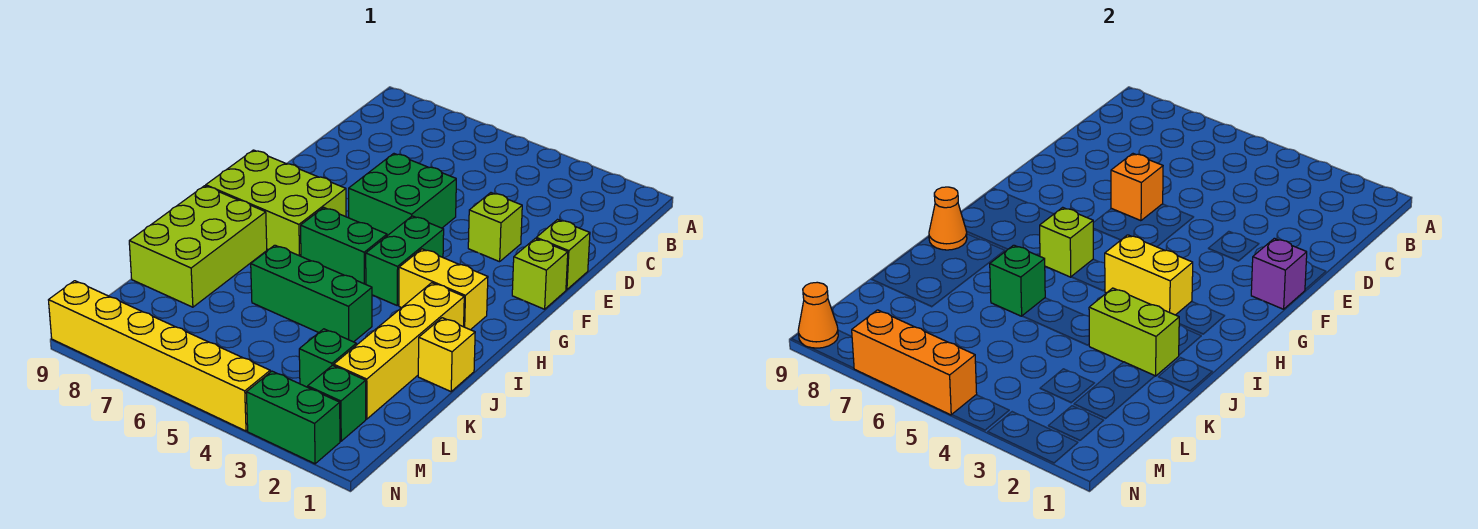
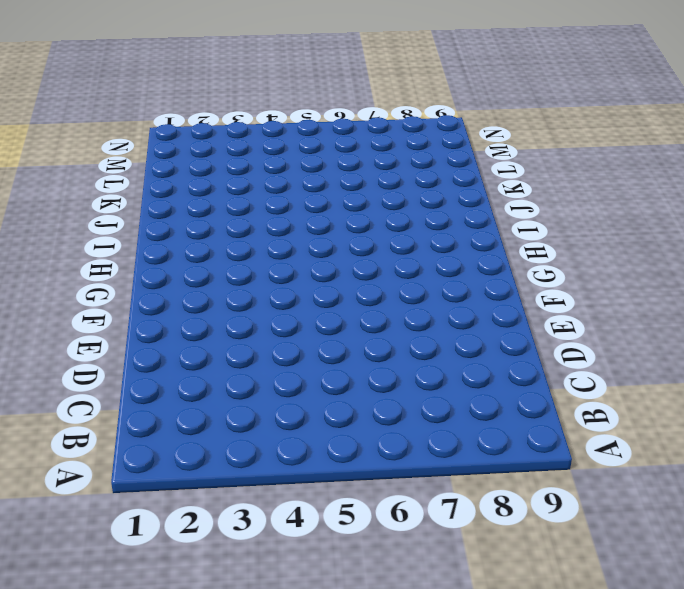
none -> lime brick E1 level 1
none -> lime brick E3 level 1
none -> green brick E5:F6 level 1

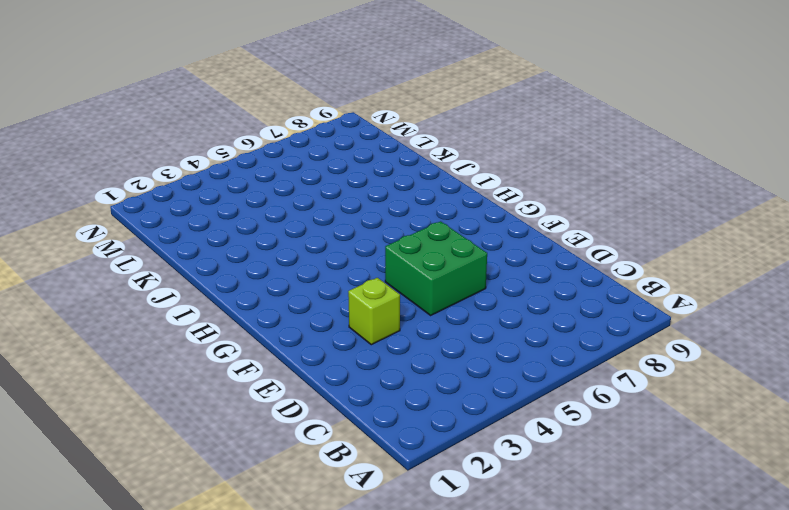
none -> lime brick E1 level 1
none -> lime brick F1 level 1
none -> green brick G4:H4 level 1

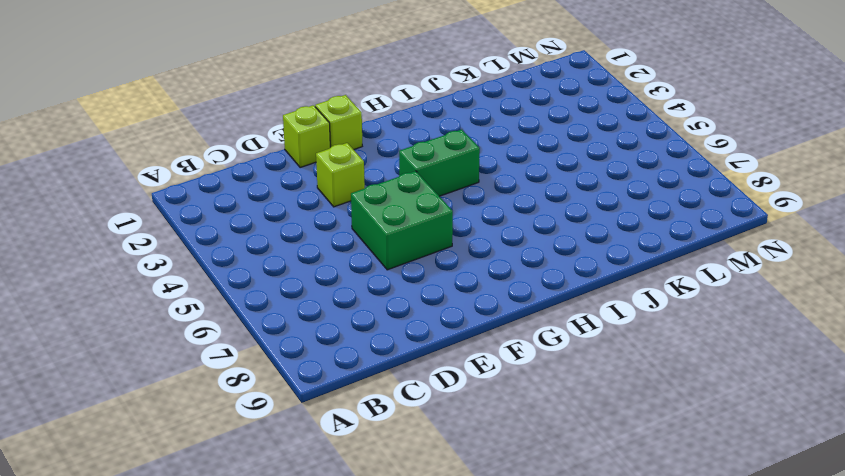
none -> lime brick G7:H9 level 1
none -> yellow brick H2:H3 level 1
none -> green brick H5:H6 level 1

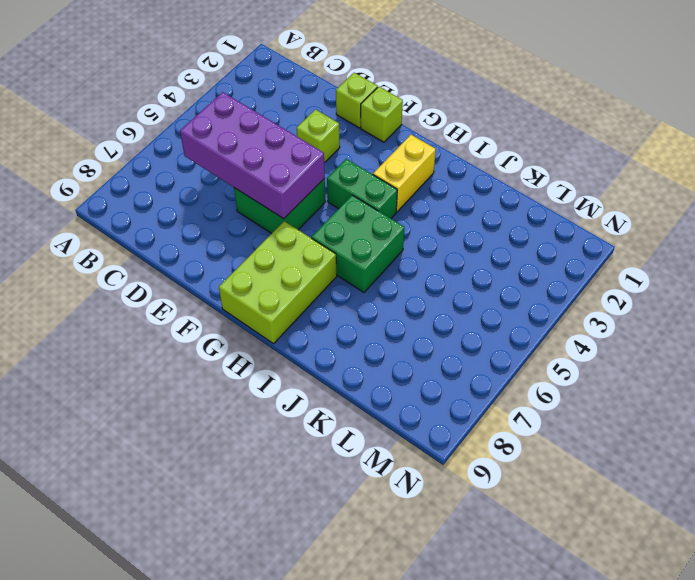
purple brick C5:F6 level 2 -> orange brick E6 level 2
green brick H5:I6 level 1 -> green brick H5:H6 level 1
none -> yellow brick I2:L2 level 1
none -> lime brick I8:K9 level 1
none -> yellow brick J1 level 1

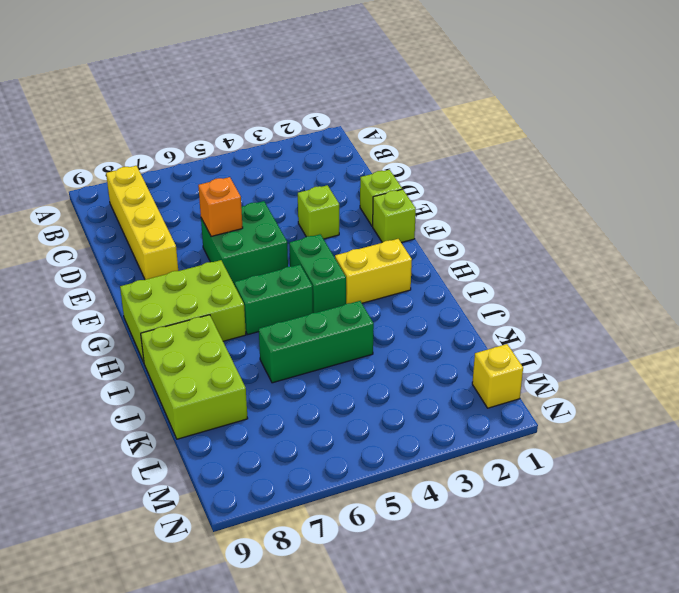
yellow brick B8:E8 level 1 -> yellow brick I2:L2 level 1
yellow brick M1 level 1 -> yellow brick J1 level 1
none -> green brick L3 level 1
none -> green brick M2 level 1
none -> green brick N2:N3 level 1

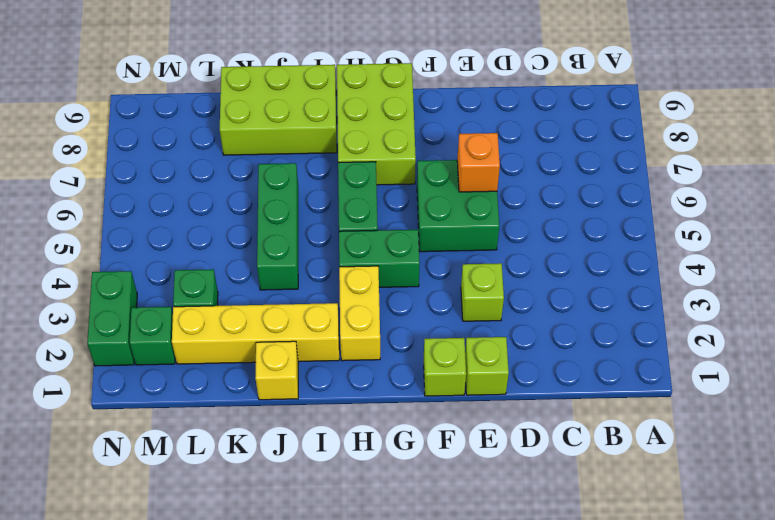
none -> yellow brick N4:N9 level 1
none -> purple brick F1 level 2
none -> yellow brick H3:H4 level 2

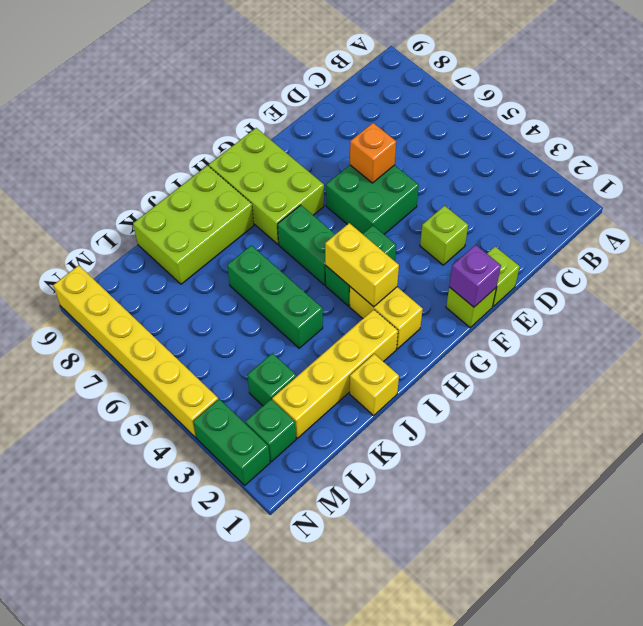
none -> lime brick H6 level 2
none -> orange cone I9 level 2
none -> lime brick J2:J3 level 2

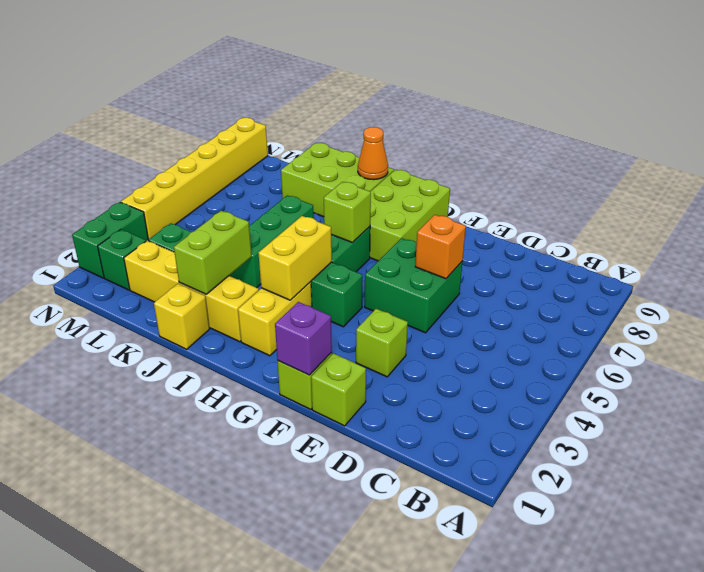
none -> green brick J6 level 2
none -> orange brick N5:N7 level 2
none -> orange cone N9 level 2

